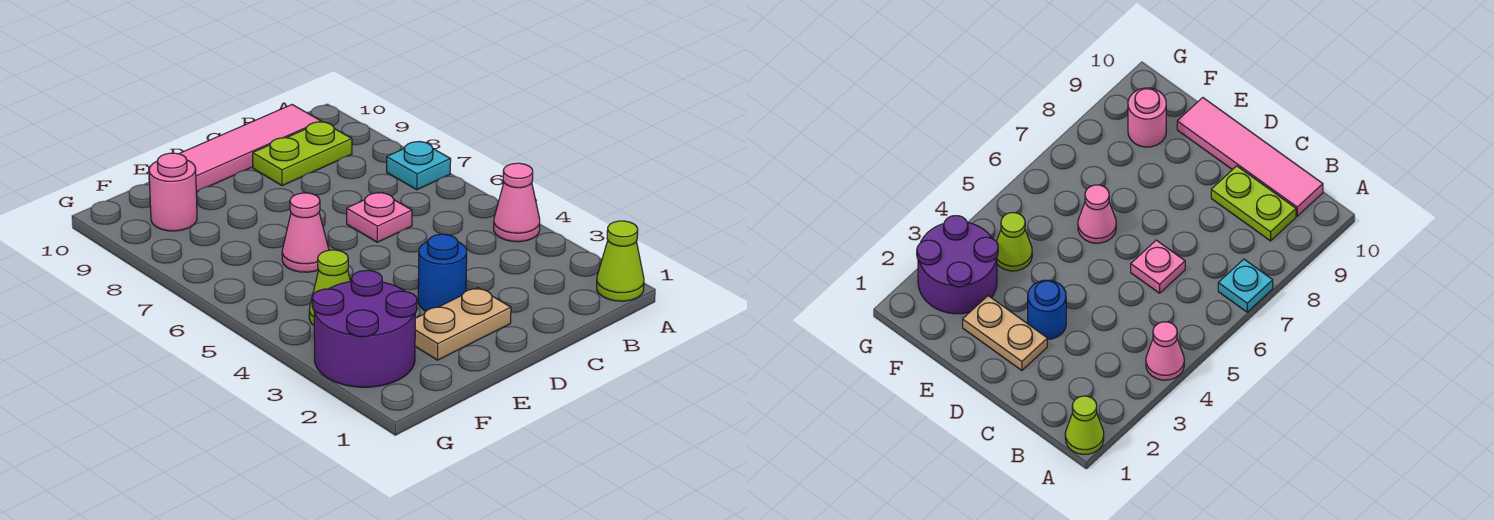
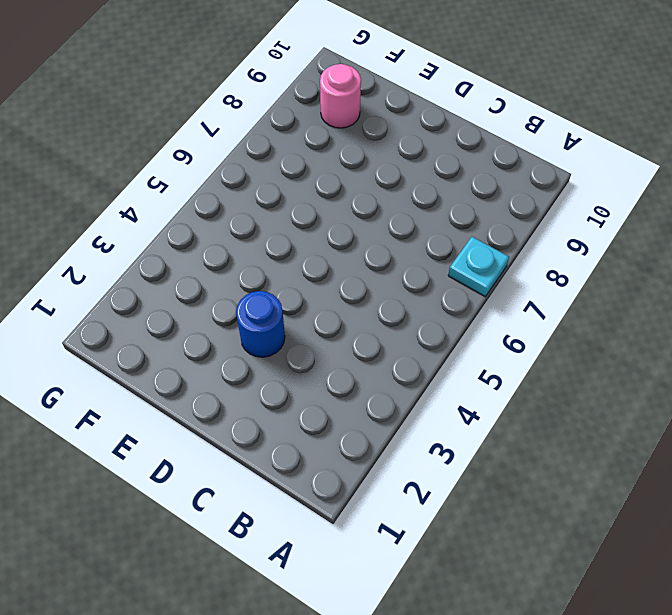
none -> lime cone A1 level 1
none -> pink cone A4 level 1
none -> lime plate B9:C9 level 1

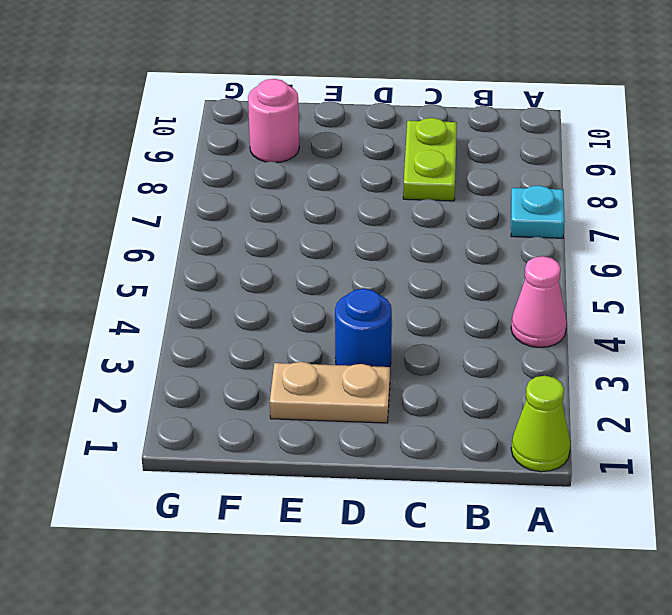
lime plate C8:C9 level 1 -> lime plate B9:C9 level 1
none -> pink tile B10:E10 level 1
none -> pink plate C6 level 1
none -> pink cone E6 level 1

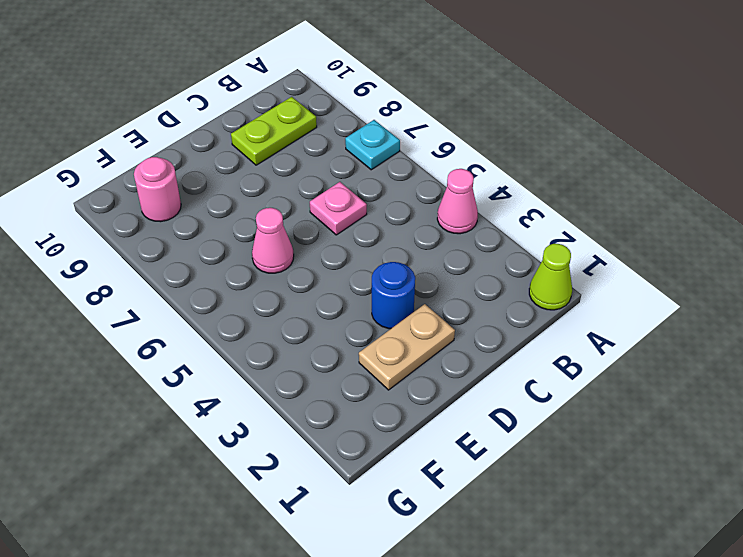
none -> pink tile B10:E10 level 1
none -> purple round brick F2:G3 level 1
none -> lime cone F4 level 1

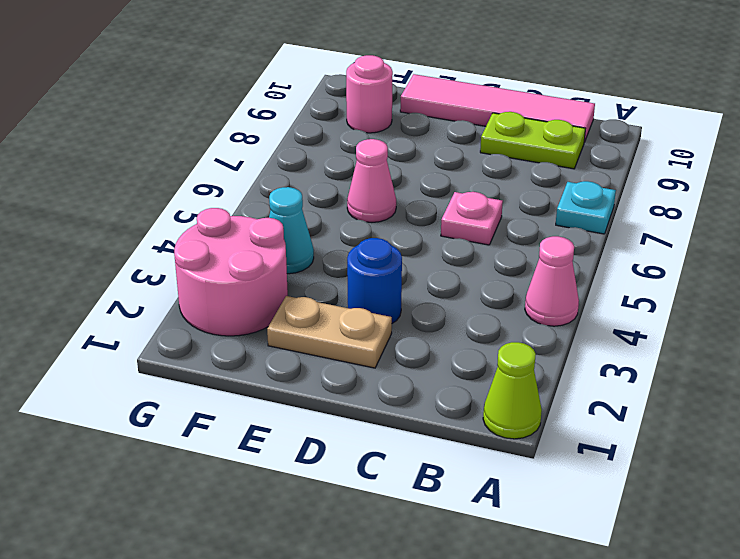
pink round brick F2:G3 level 1 -> purple round brick F2:G3 level 1
cyan cone F4 level 1 -> lime cone F4 level 1

